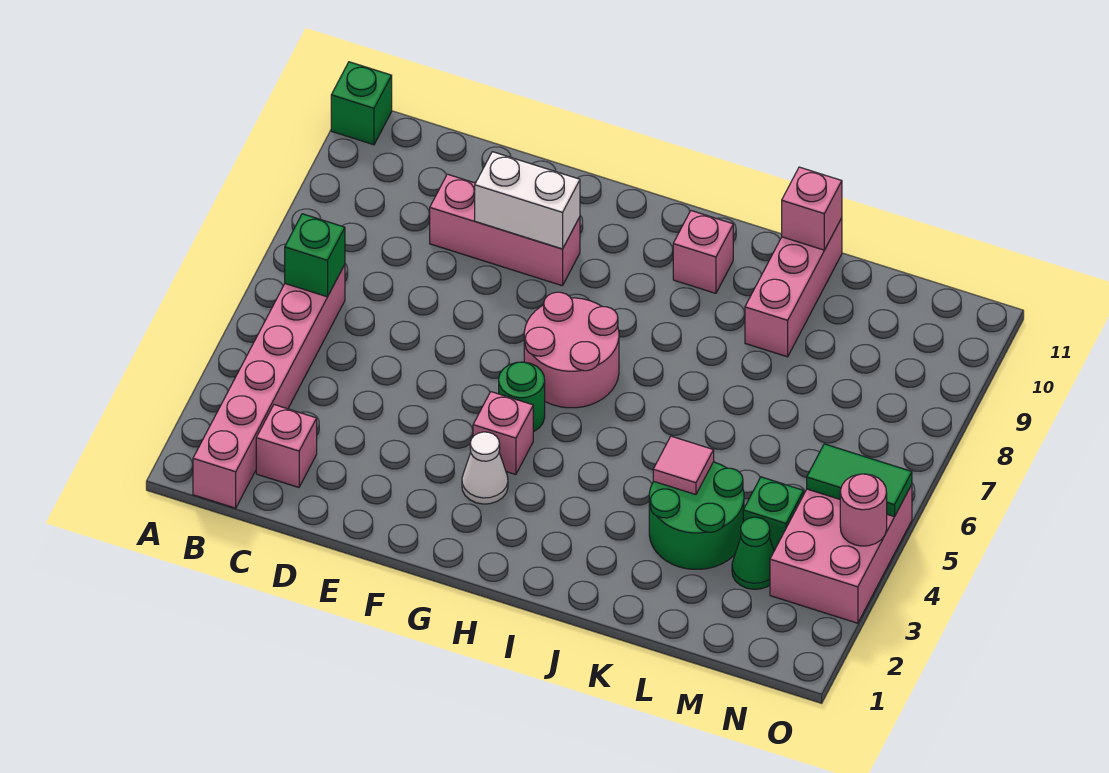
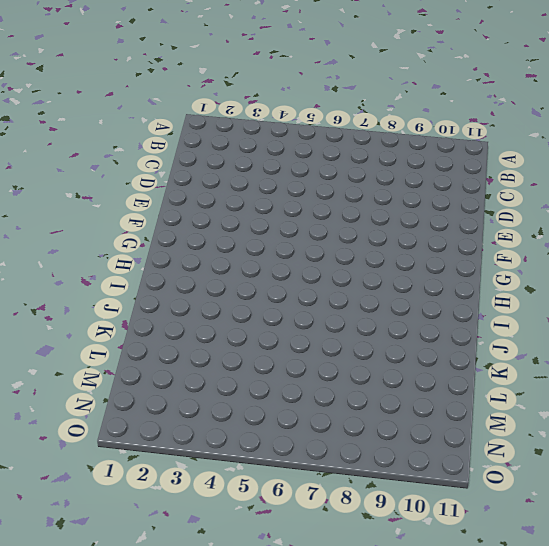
none -> green brick A11 level 1
none -> pink brick B1:B6 level 1
none -> pink brick C2 level 1

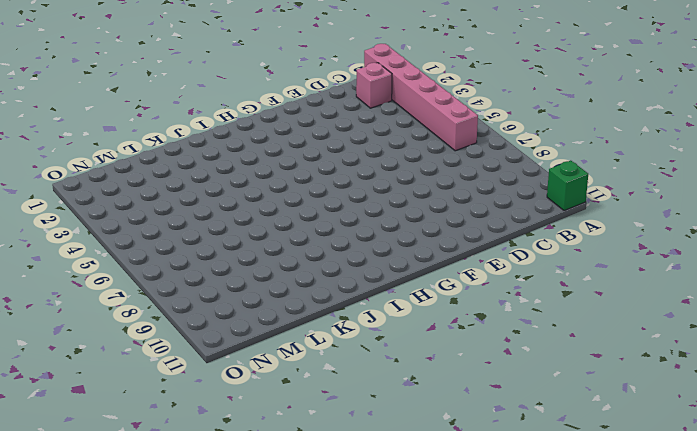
none -> pink brick D9:F9 level 1
none -> white cone G3 level 1
none -> pink brick G4 level 1

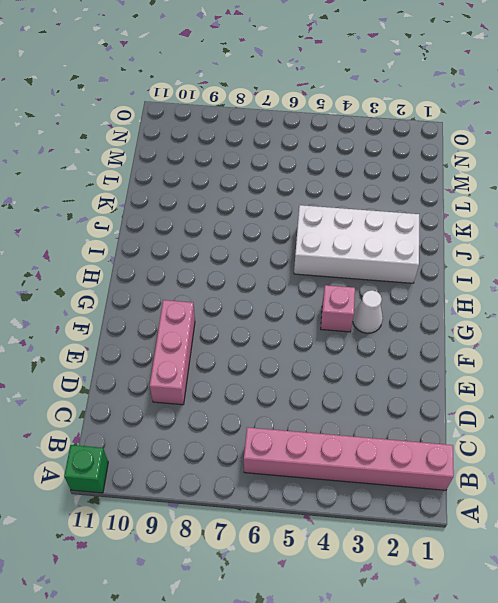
white brick I2:J5 level 1 -> none
none -> pink brick C2 level 1
none -> green round brick G5 level 1
none -> pink round brick G6:H7 level 1

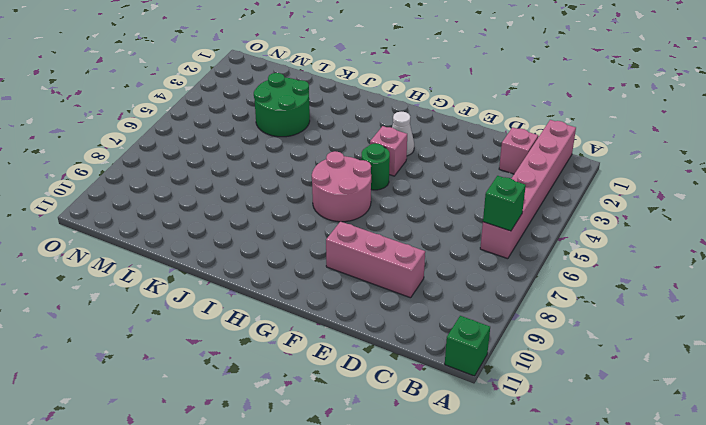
none -> pink brick I10 level 1
none -> pink brick K9:K11 level 1
none -> green cone M3 level 1

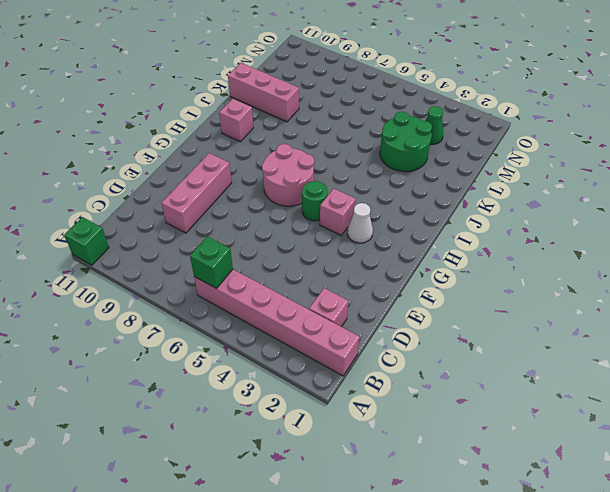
none -> green brick M4 level 1
none -> pink brick N3:O5 level 1
none -> white brick E9:F9 level 2

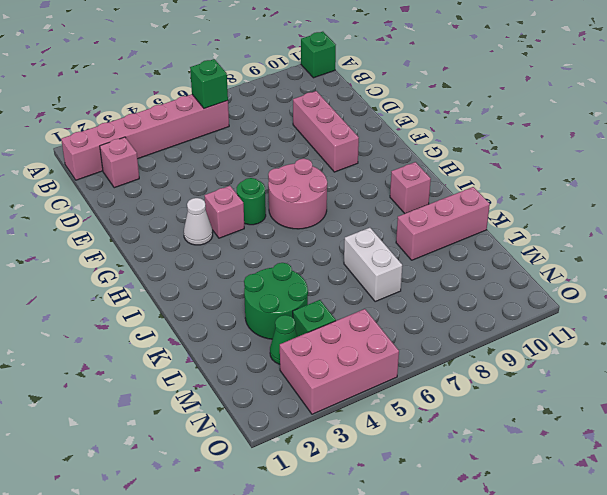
white brick K7:L7 level 1 -> white brick E9:F9 level 2
none -> pink tile K4 level 2
none -> pink brick K11 level 2
none -> green tile N5:O5 level 2

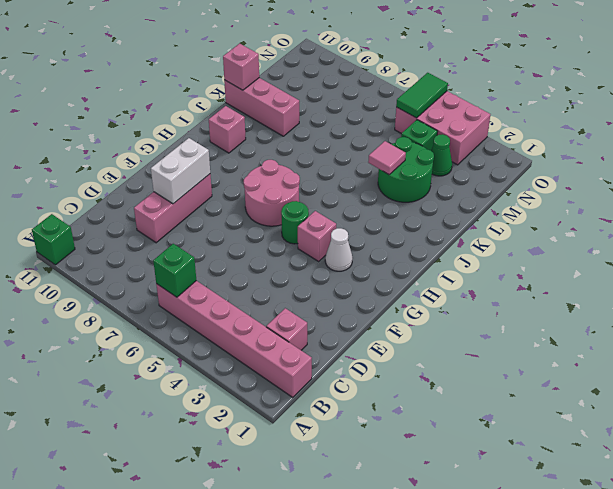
none -> pink round brick O4 level 2

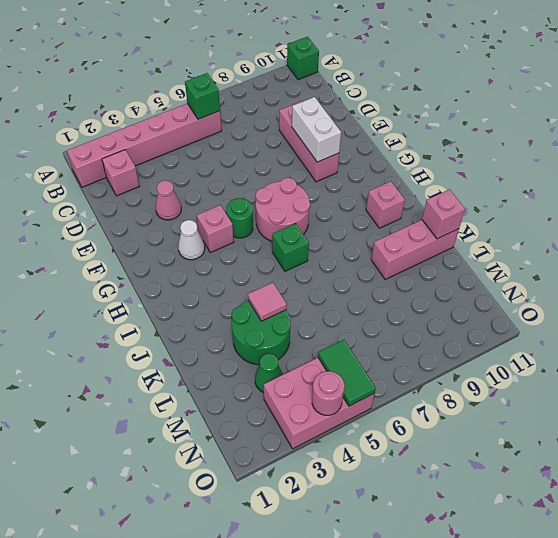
pink cone E3 level 1 -> none
green brick I6 level 1 -> green brick M4 level 1

